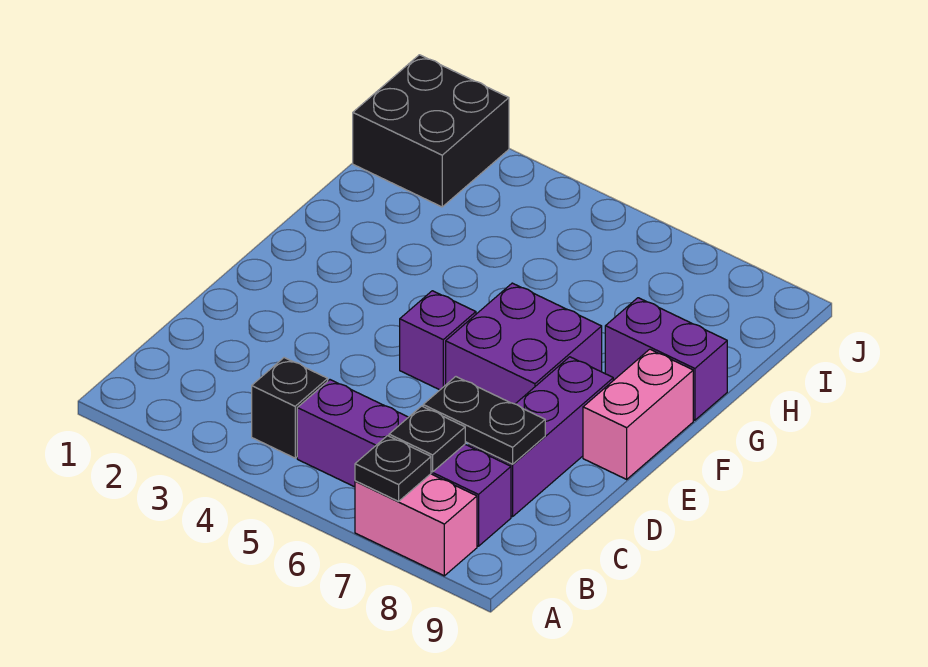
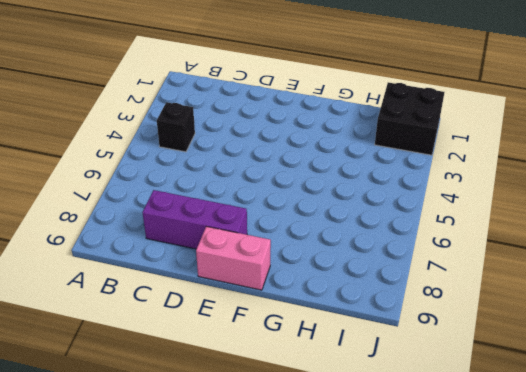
none -> pink brick A7:A8 level 1
none -> purple brick B5:B8 level 1
none -> purple brick E5 level 1

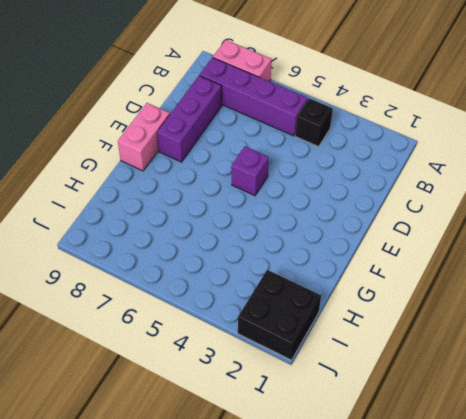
none -> purple brick E6:F7 level 1
none -> purple brick G8:G9 level 1
none -> black plate A7 level 2

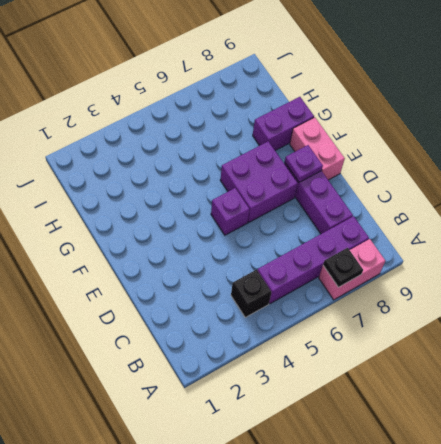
purple plate E8 level 2 -> none
none -> black brick I1:J2 level 1
none -> black plate B7 level 2
none -> black plate C7:C8 level 2

